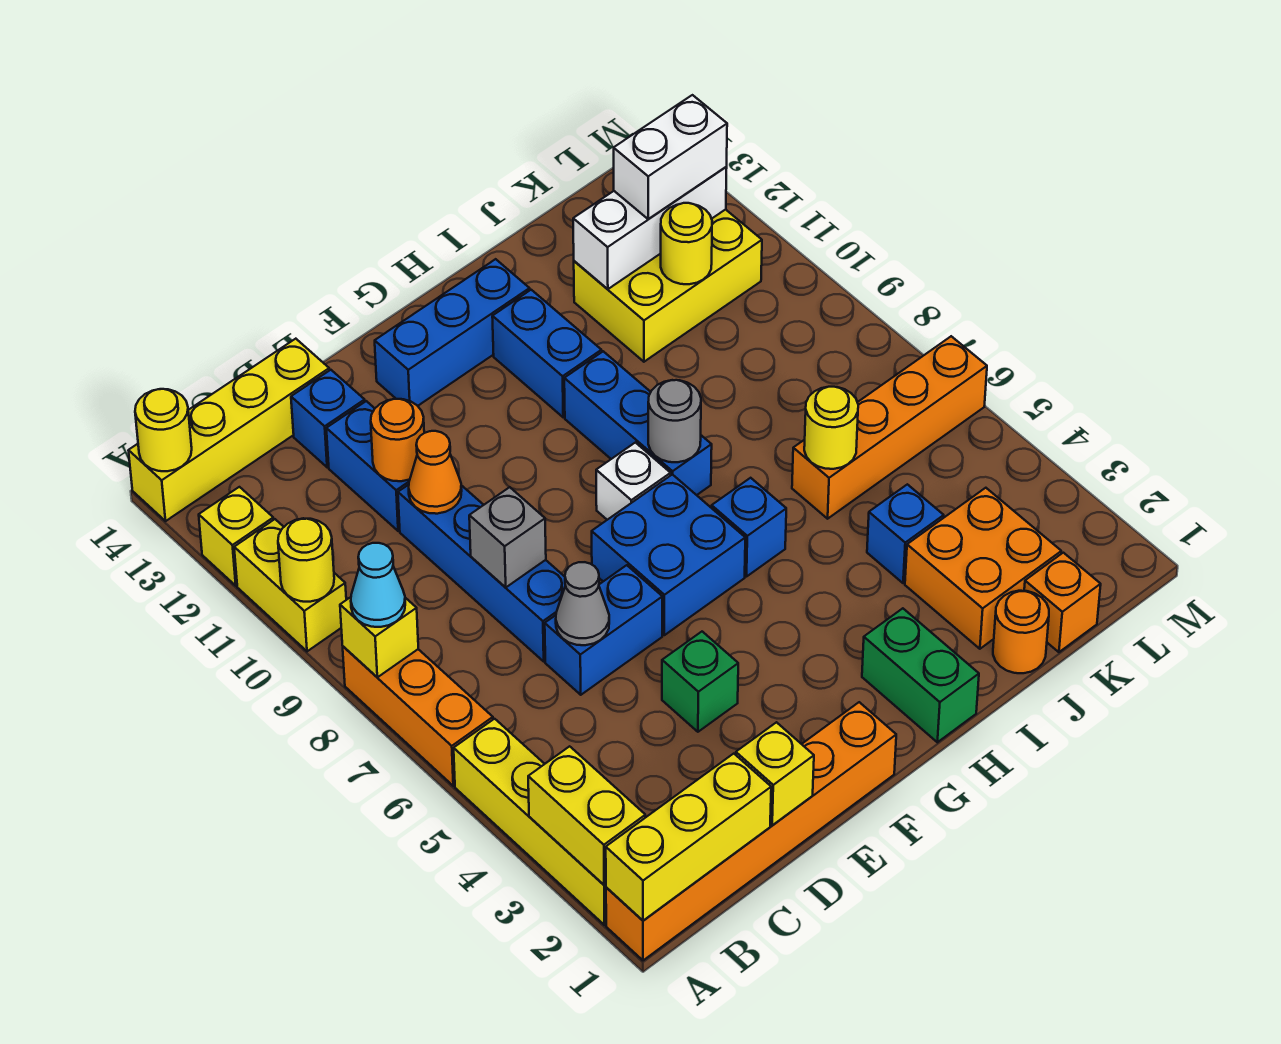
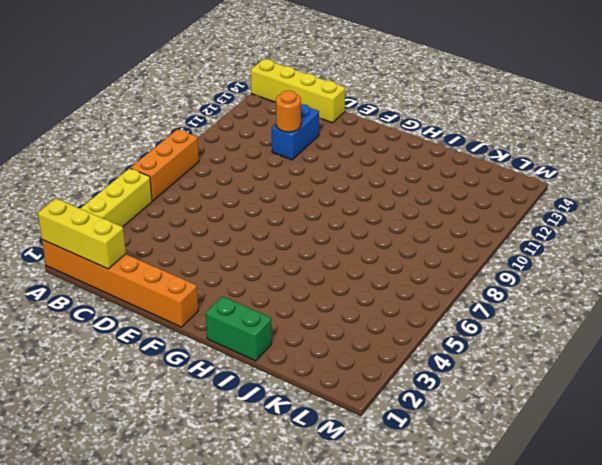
green brick H1:I1 level 1 -> green brick H1:H2 level 1
none -> yellow brick A10:A11 level 1
none -> yellow brick A12 level 1
none -> blue brick D6:E6 level 1
none -> blue brick D7:D10 level 1

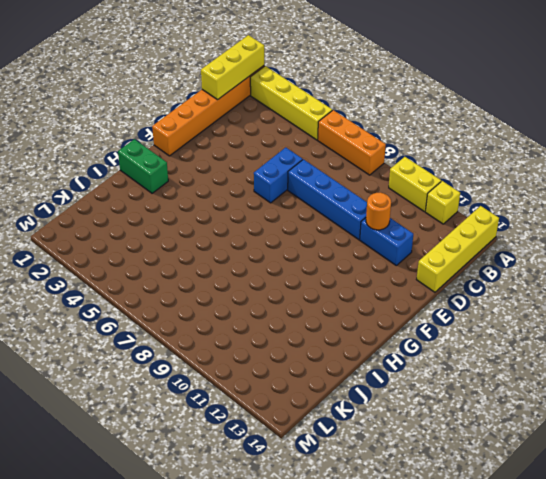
none -> blue brick D13 level 1
none -> green brick E4 level 1
none -> blue brick F6:G7 level 1
none -> blue brick F13:H13 level 1

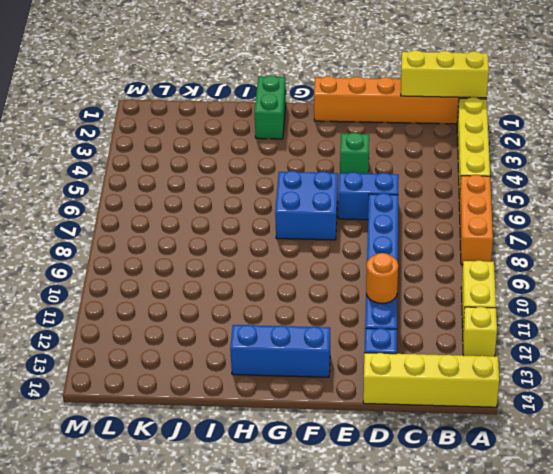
none -> white brick G8 level 1
none -> blue brick H6 level 1
none -> blue brick H8:H10 level 1
none -> blue brick H11:H12 level 1

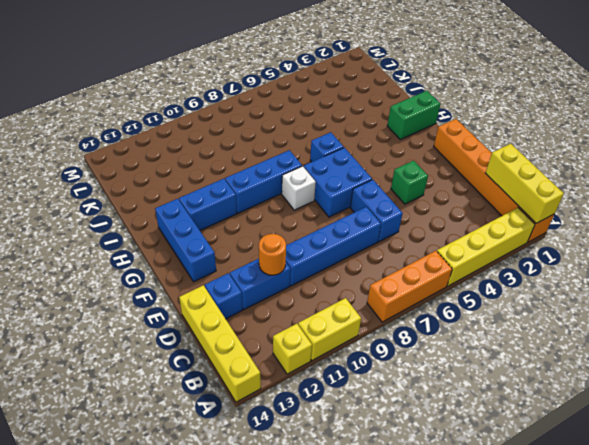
none -> orange round brick J1 level 1
none -> orange brick J2:K3 level 1
none -> blue brick J4 level 1
none -> orange brick J6:M6 level 1

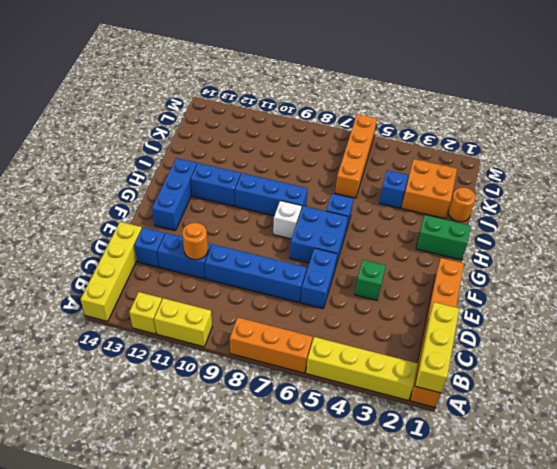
none -> yellow brick J11:L12 level 1
none -> orange brick K1 level 1
none -> yellow brick A2:A3 level 2
none -> yellow brick A8 level 2

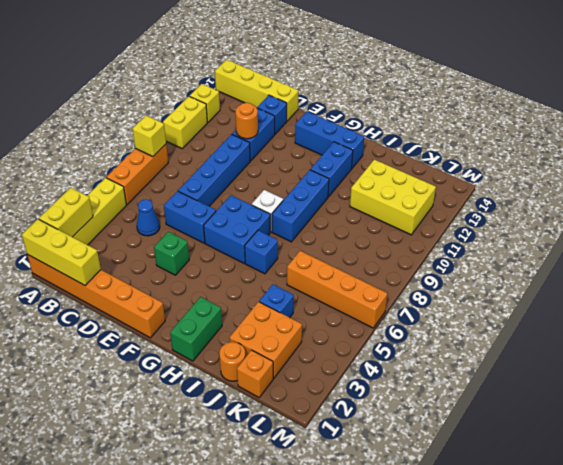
blue cone C5 level 1 -> none
none -> yellow round brick A10 level 2
none -> yellow round brick A14 level 2
none -> yellow brick D1 level 2
none -> grey cone D6 level 2

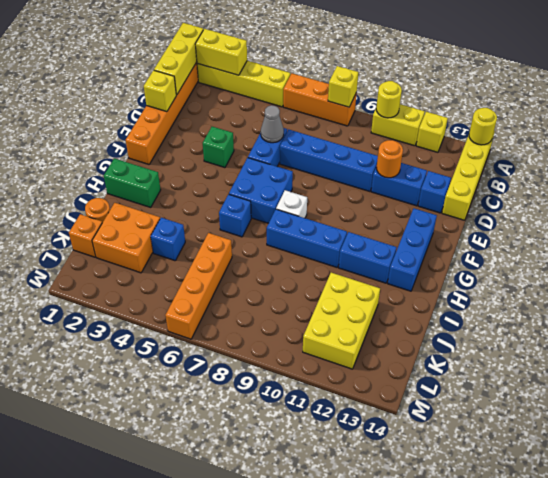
none -> grey brick D8 level 2
none -> orange cone D10 level 2
none -> grey round brick H8 level 2
none -> yellow round brick J6 level 2

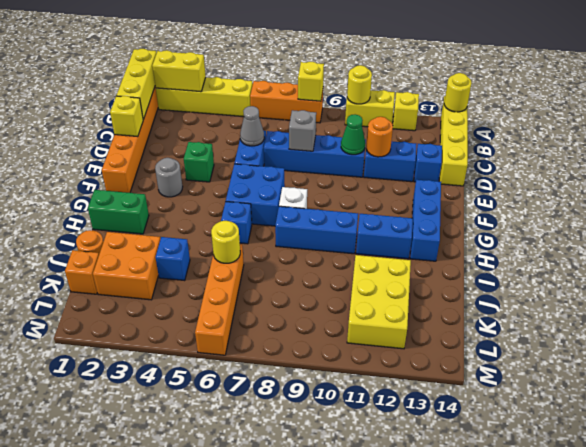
green cone D10 level 2 -> orange cone D10 level 2
grey round brick F3 level 1 -> grey round brick H8 level 2
none -> white brick J12:L12 level 2
none -> yellow round brick K11 level 2
none -> cyan cone A8 level 3
none -> white brick K12:L12 level 3

